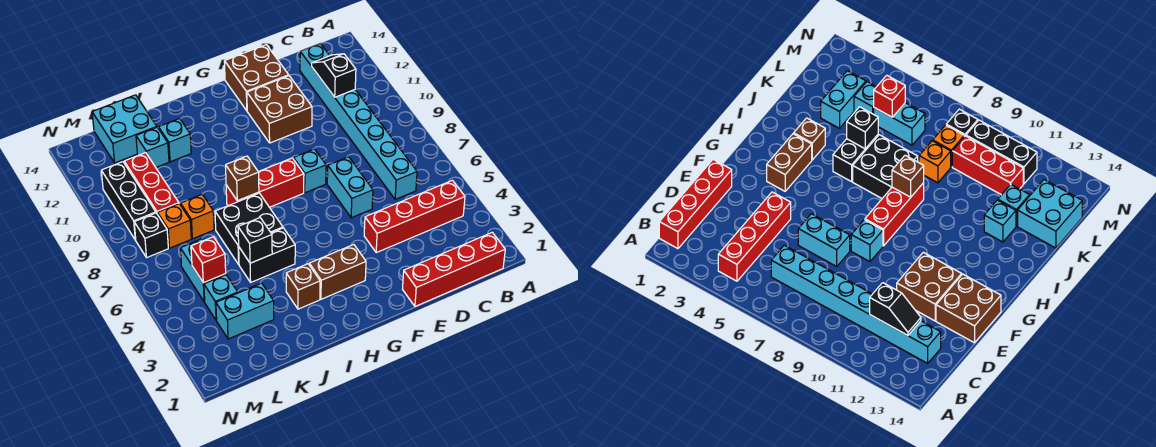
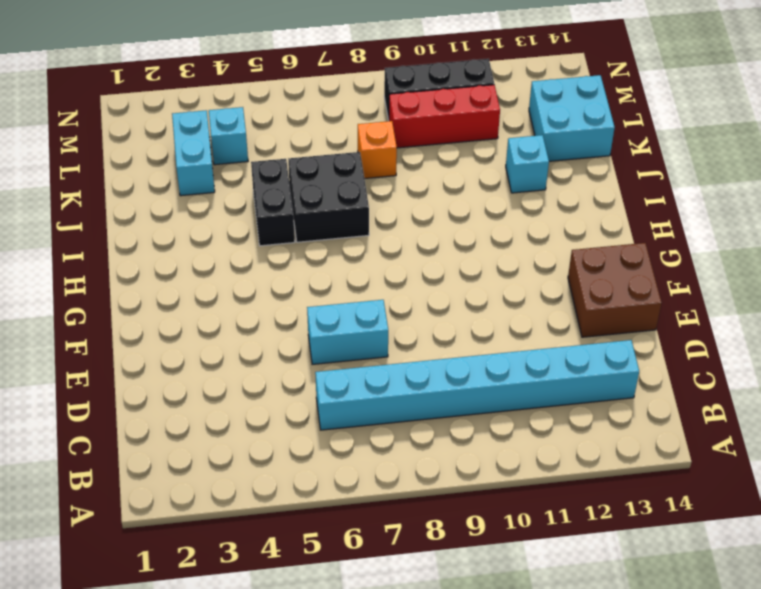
none -> red brick B1:E1 level 1
none -> red brick B4:E4 level 1
none -> brown brick E11:F12 level 1

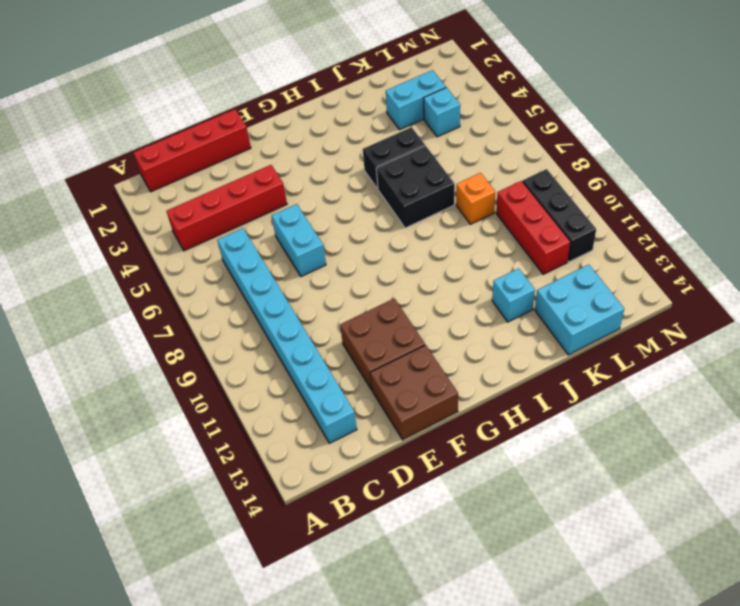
none -> cyan brick F8 level 1
none -> brown brick G3:H3 level 1
none -> red brick G8:I8 level 1

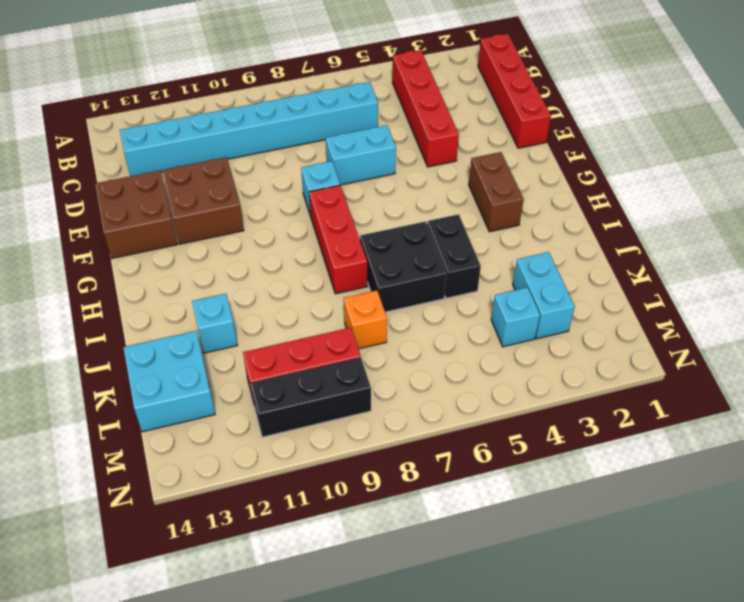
none -> brown brick I3 level 1
none -> cyan brick K12 level 1
none -> cyan brick L5:L6 level 1

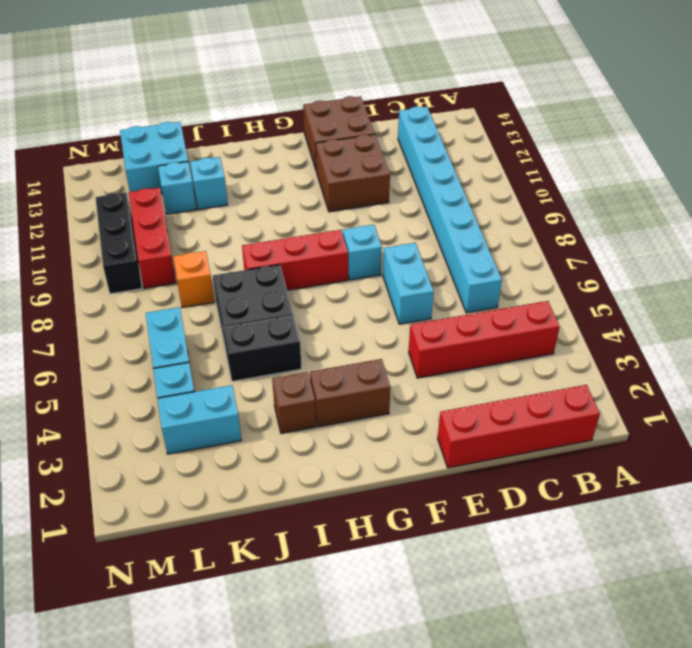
none -> orange brick L8 level 1
none -> black brick M8 level 1
none -> black slope C11:C12 level 2 top 11

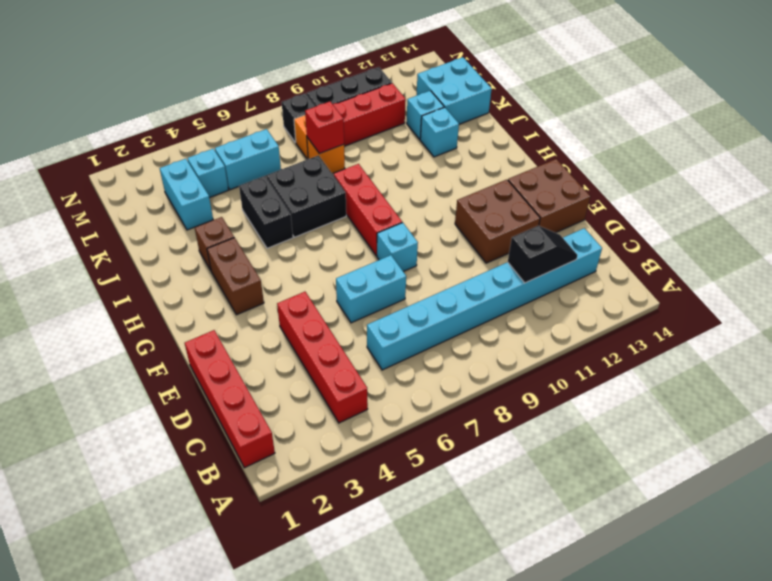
red brick K8 level 2 -> red brick L5 level 2
none -> brown brick I8 level 2
none -> black brick J5 level 2

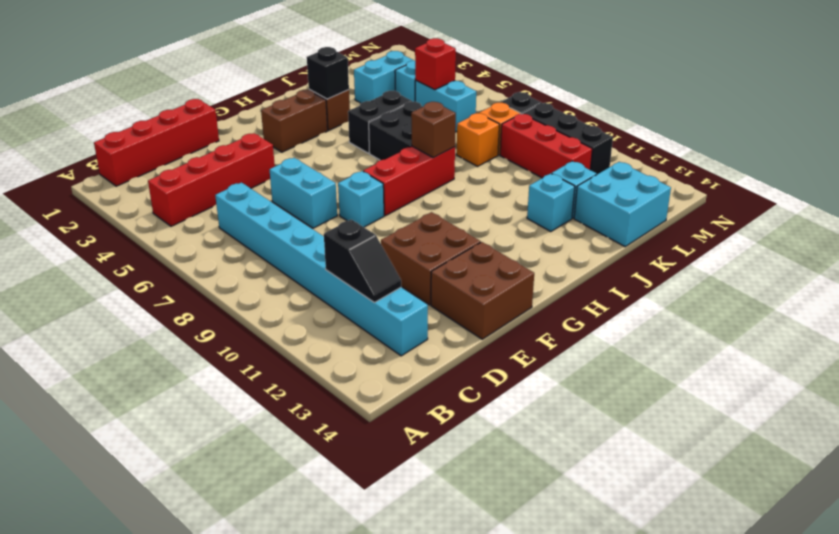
black brick I3 level 2 -> black brick J5 level 2

